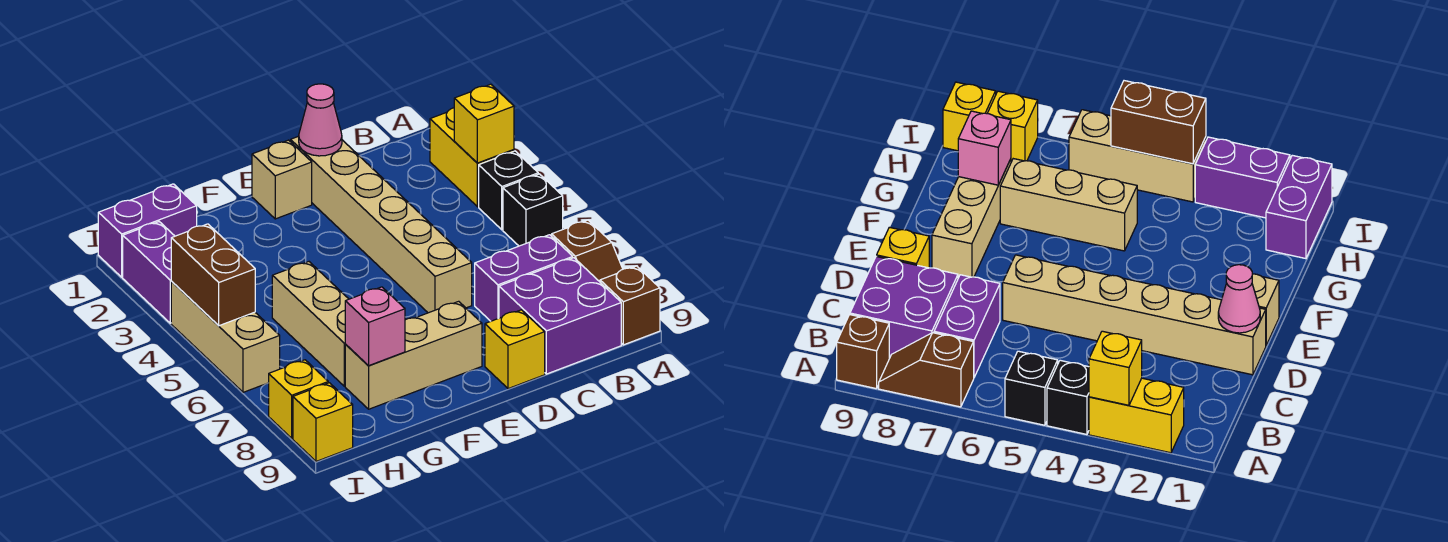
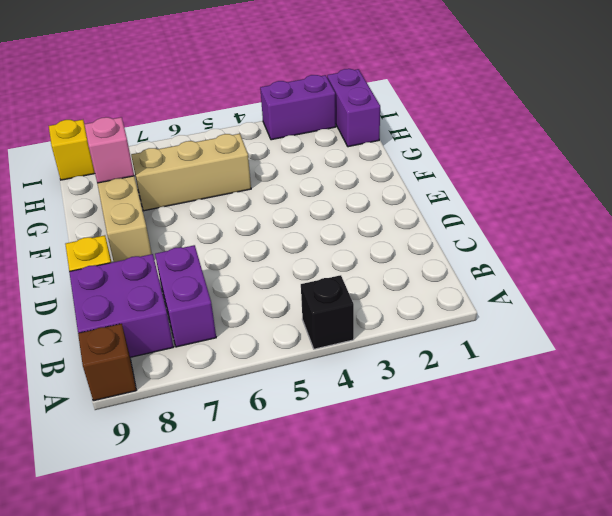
none -> yellow brick A2:A3 level 1
none -> black brick A5 level 1
none -> brown slope A7:A8 level 1 top 7

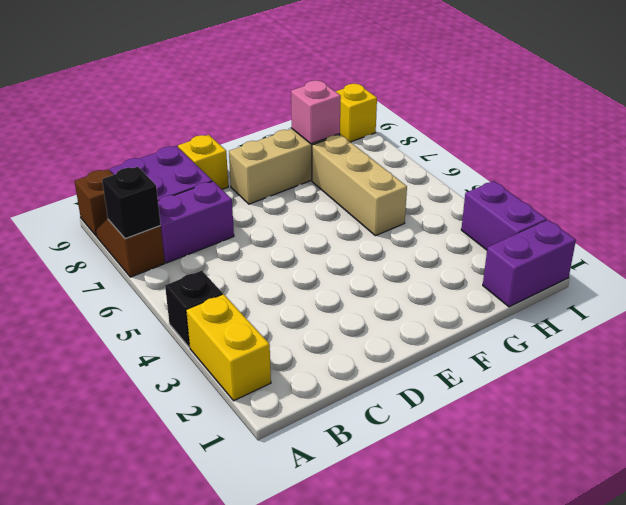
black brick A7 level 2 -> black brick A5 level 1
none -> tan brick D1:D6 level 1
none -> tan brick E1 level 1
none -> tan brick I4:I6 level 1

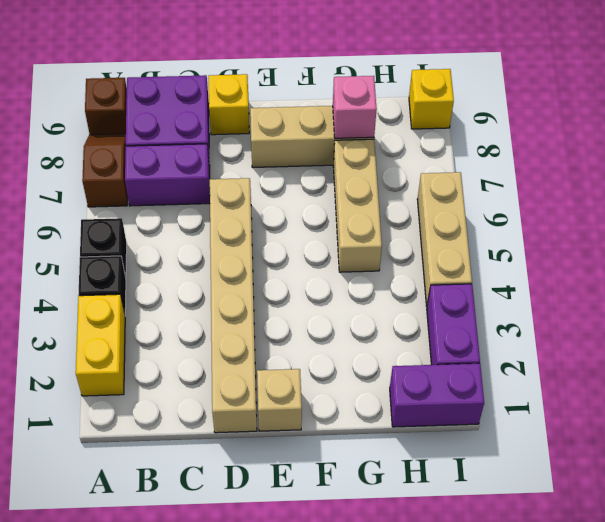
none -> yellow brick I8 level 1
none -> yellow brick A3 level 2
none -> pink cone D1 level 2

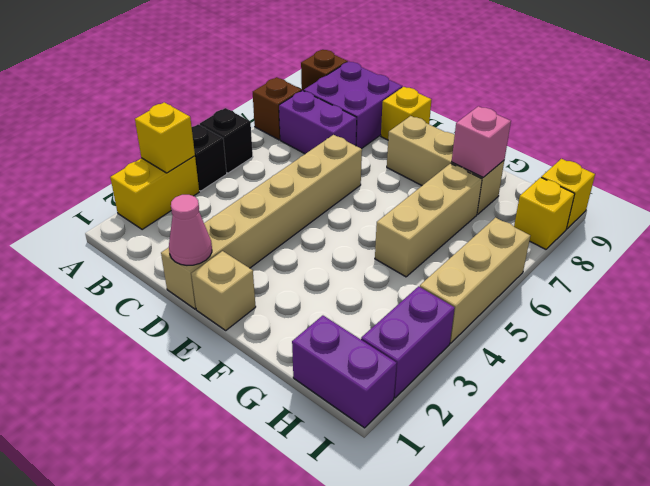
none -> brown brick I4:I5 level 2

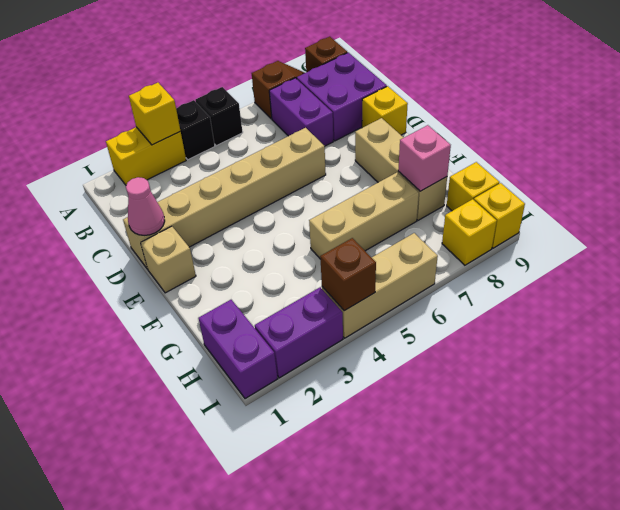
yellow brick H9 level 1 -> none
brown brick I4 level 2 -> brown brick I4:I5 level 2

